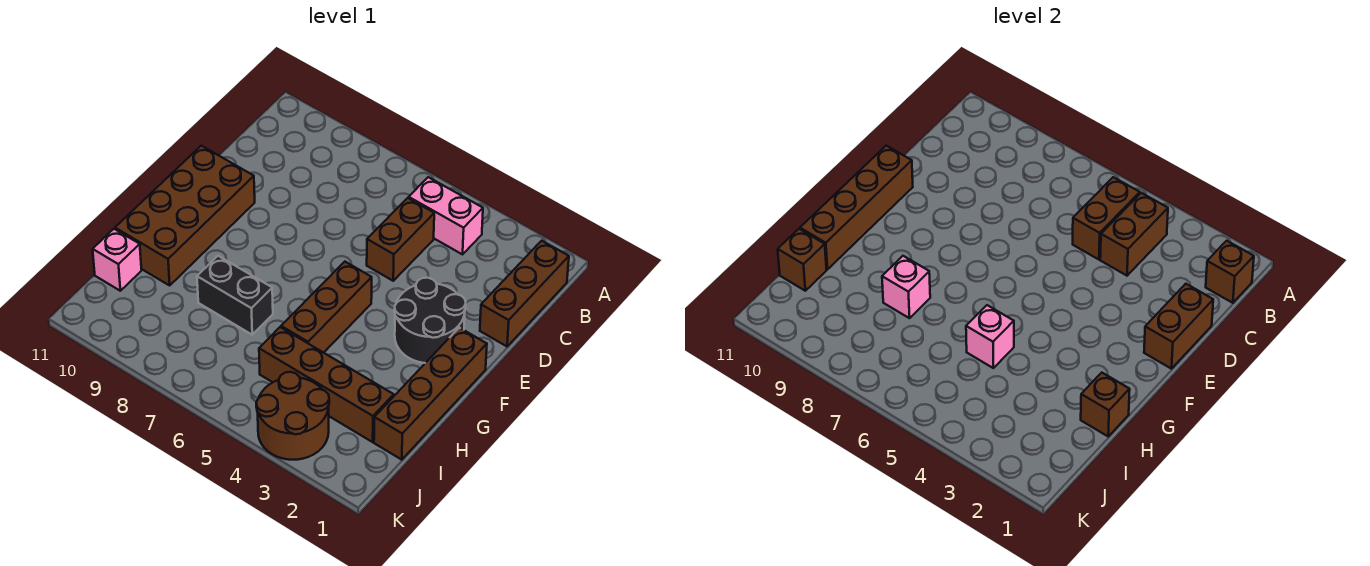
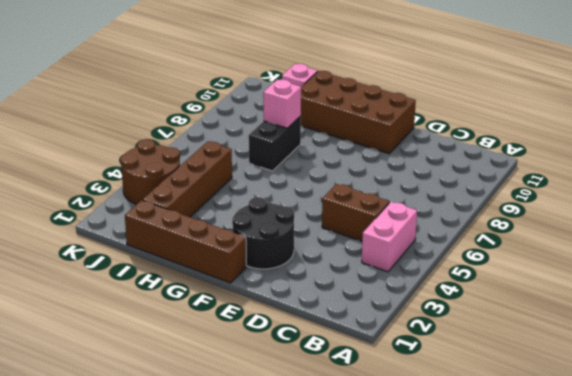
none -> brown brick B1:D1 level 1
none -> brown brick F5:H5 level 1
none -> brown brick B1 level 2

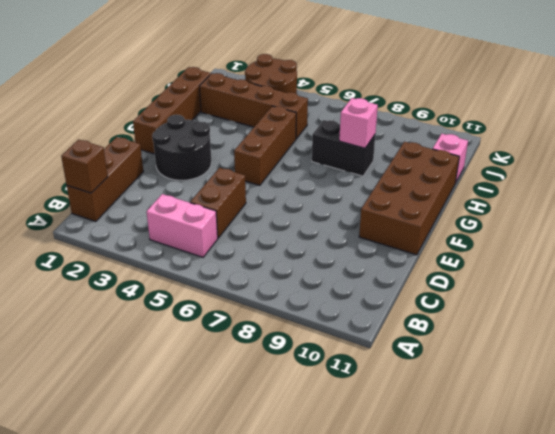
none -> brown brick B4:C4 level 2
none -> brown brick B5:C5 level 2
none -> brown brick D1:E1 level 2

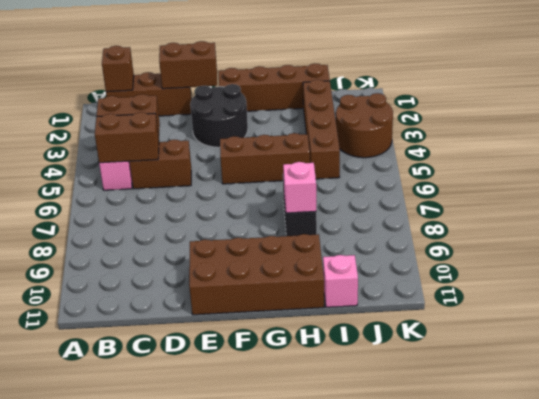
none -> brown brick E11:H11 level 2
none -> brown brick H1 level 2
none -> pink brick H5 level 2

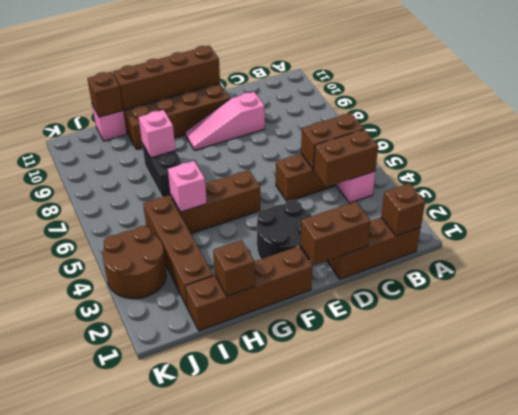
pink slope D9:F9 level 1 top D -> none

